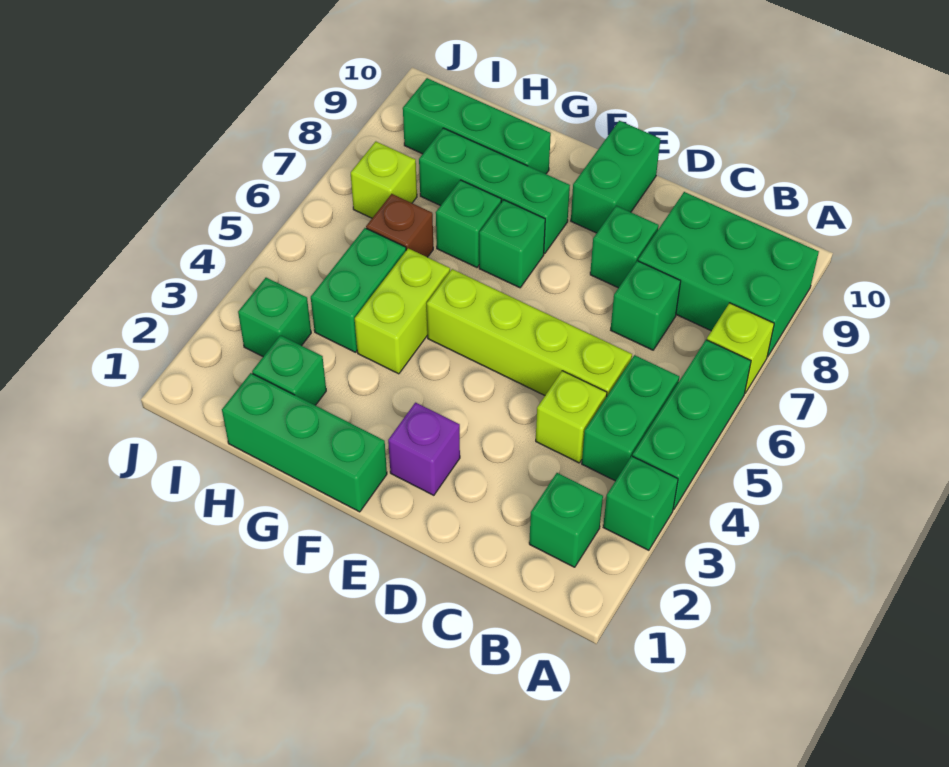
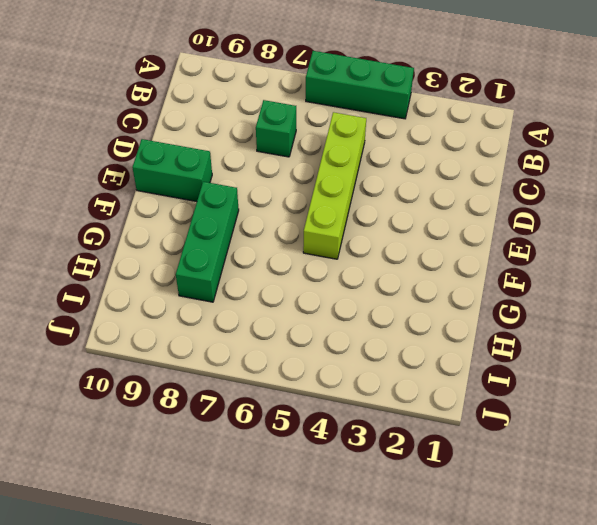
none -> green brick A3 level 1
none -> lime brick A7 level 1
none -> green brick A8:C9 level 1

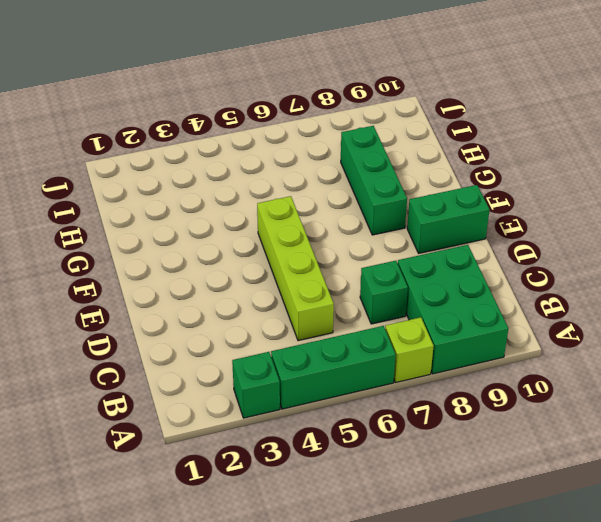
none -> green brick B2 level 1
none -> green brick B4:B5 level 1
none -> lime brick C4 level 1

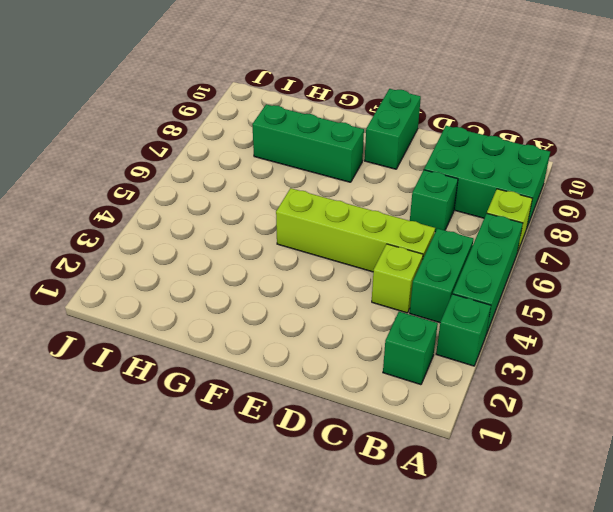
none -> green brick D8 level 1
none -> purple brick E2 level 1
none -> green brick F1:H1 level 1

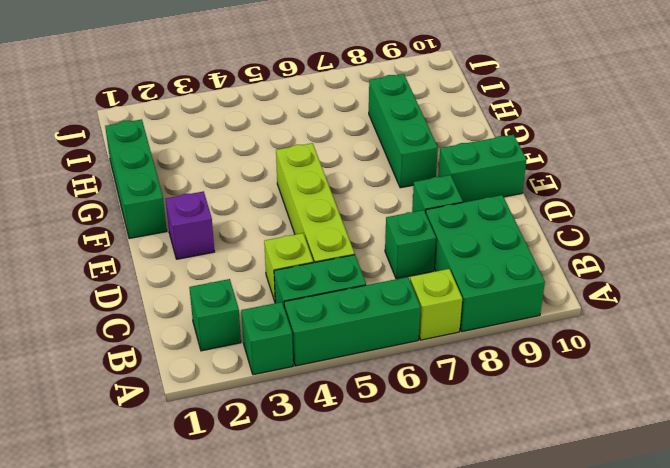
none -> green brick F7 level 1
none -> lime brick G4:G5 level 1
none -> green brick G7 level 1

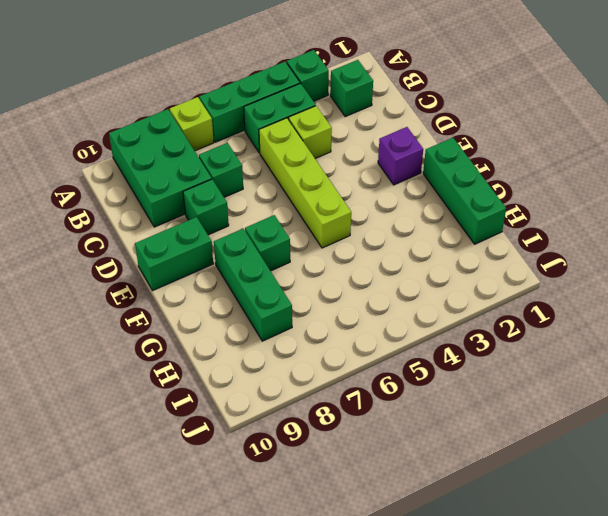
none -> lime brick G4:G5 level 1
none -> green brick G7 level 1
none -> green brick G9:I9 level 1

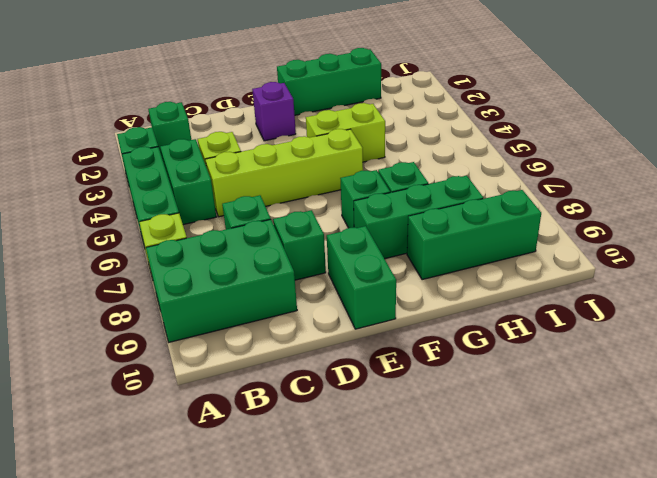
lime brick F4:G4 level 1 -> lime brick G4:G5 level 1
none -> green brick H2 level 1
none -> green brick H4:H5 level 1
none -> brown brick H6 level 1

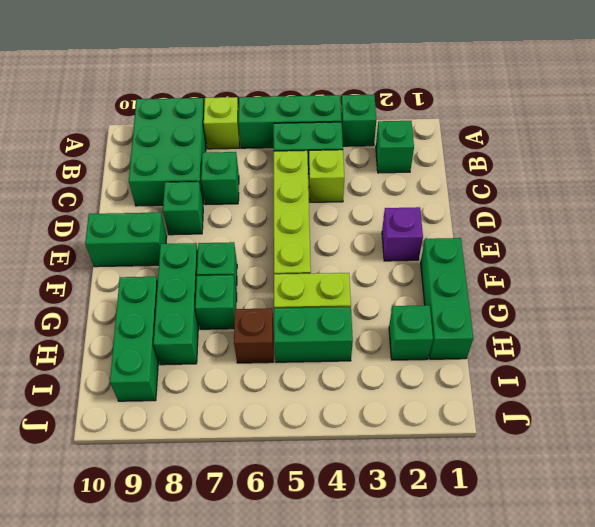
none -> green brick I3 level 1
none -> lime brick I7 level 1

